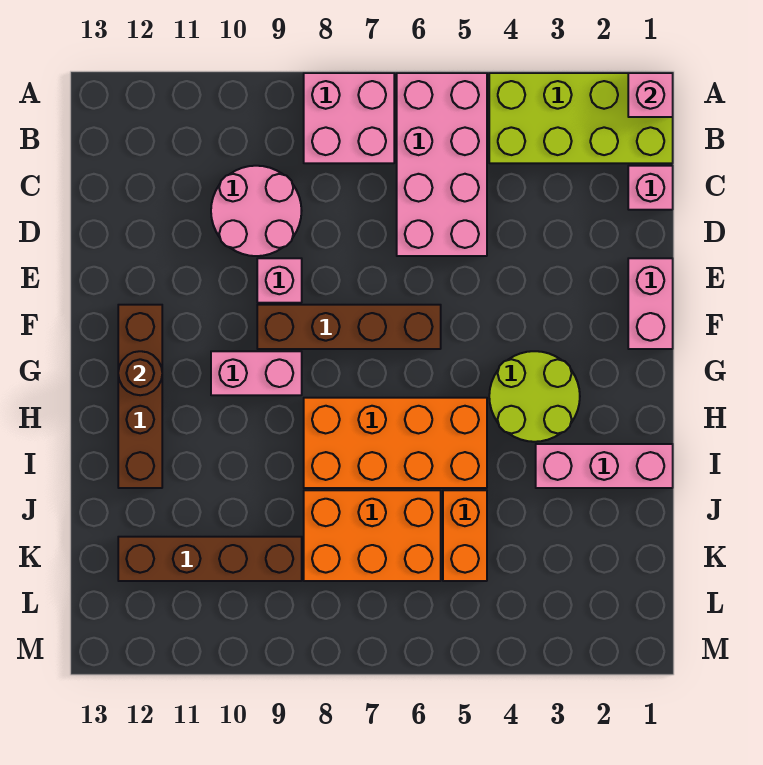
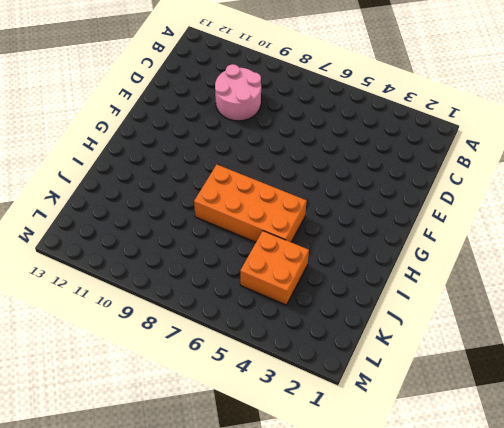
orange brick J4:K5 level 1 -> orange brick J5:K5 level 1
none -> lime brick A1:B4 level 1
none -> pink brick A5:D6 level 1
none -> pink brick A7:B8 level 1

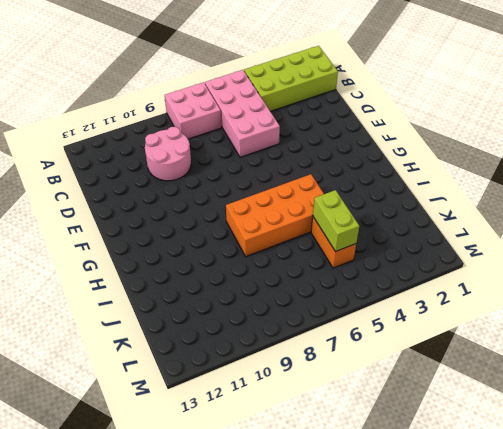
lime brick J5:K5 level 2 -> none
none -> pink brick C1 level 1
none -> pink brick E1:F1 level 1
none -> pink brick E9 level 1

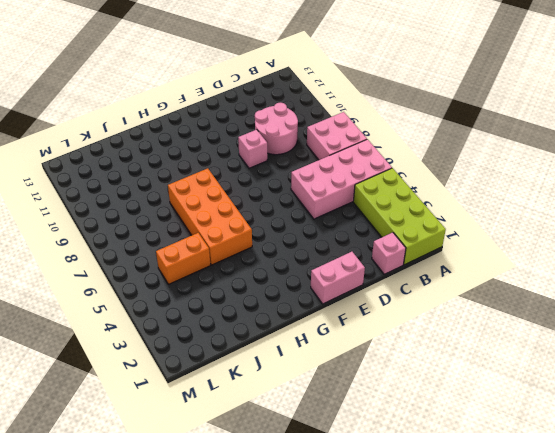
none -> brown brick F6:F9 level 1
none -> brown brick F12:I12 level 1
none -> lime round brick G3:H4 level 1

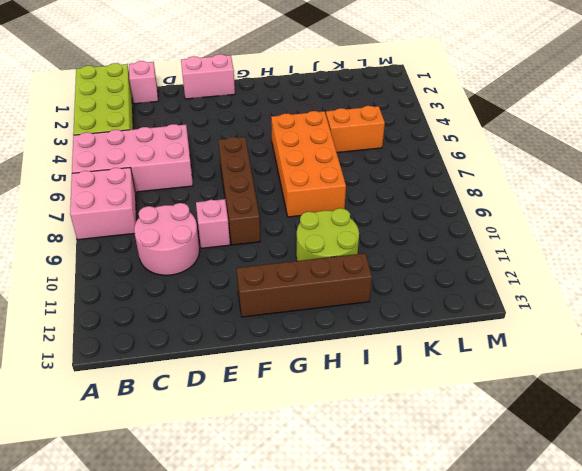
lime round brick H10:I11 level 1 -> lime round brick G3:H4 level 1
none -> pink brick G9:G10 level 1
none -> pink brick I1:I3 level 1
none -> orange brick J6:K8 level 1

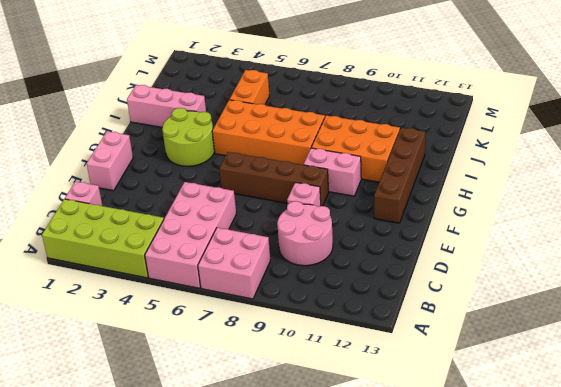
orange brick H9:I11 level 1 -> orange brick J6:K8 level 1
none -> brown brick K9:K12 level 1
none -> pink brick A1 level 2
none -> brown round brick G12 level 2

